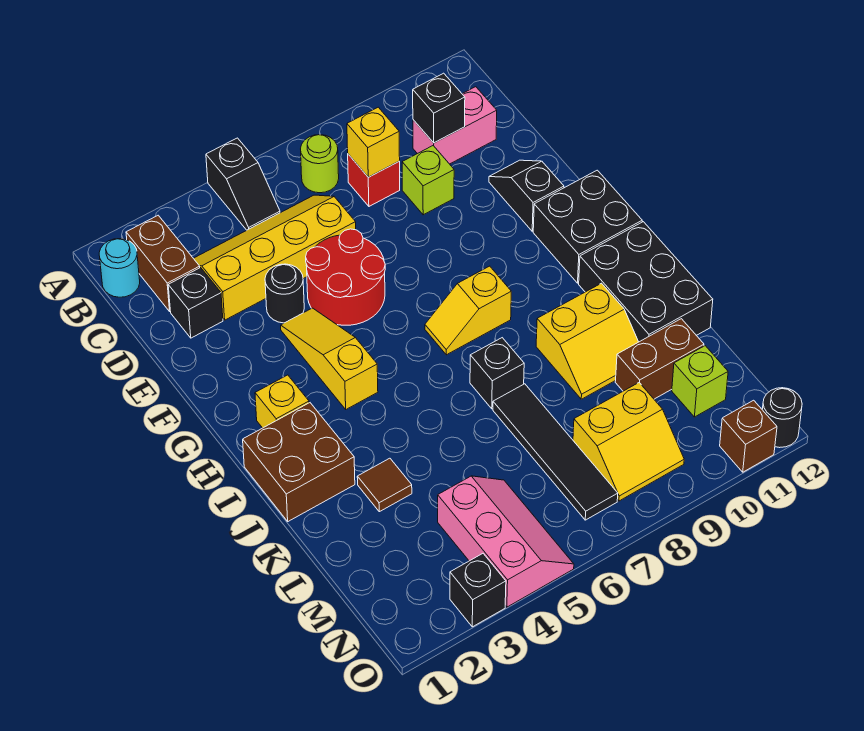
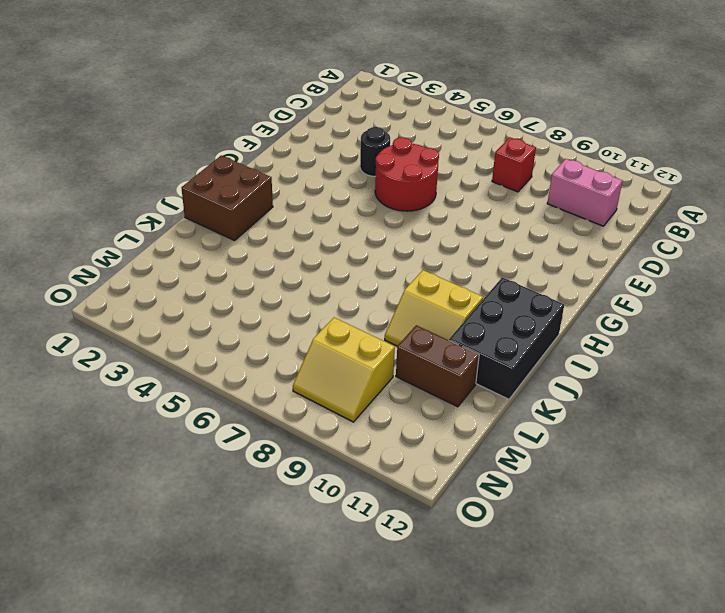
none -> black slope A5:B5 level 1 top A
none -> cyan round brick B1 level 1
none -> brown brick B2:C2 level 1
none -> lime round brick B7 level 1

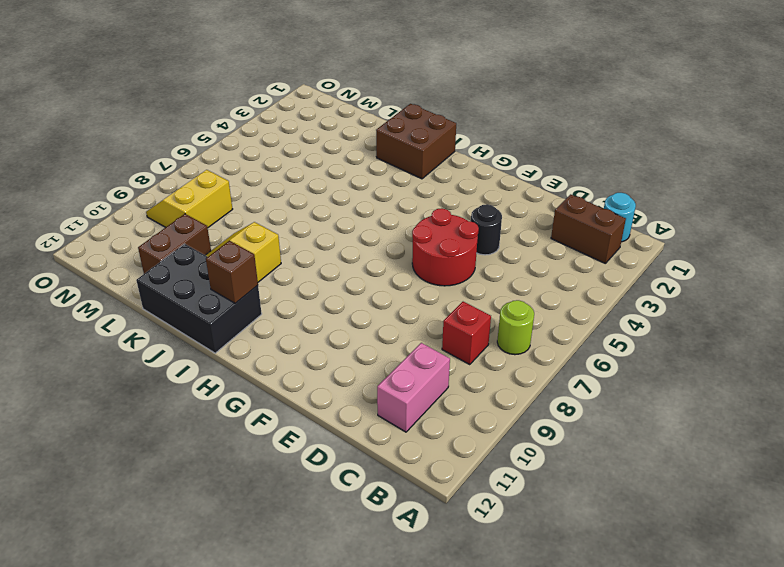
brown brick I11 level 2 -> brown brick O11 level 1
none -> black slope A5:B5 level 1 top A
none -> yellow slope C3:D6 level 1 top D
none -> black brick D2 level 1
none -> lime brick D9 level 1

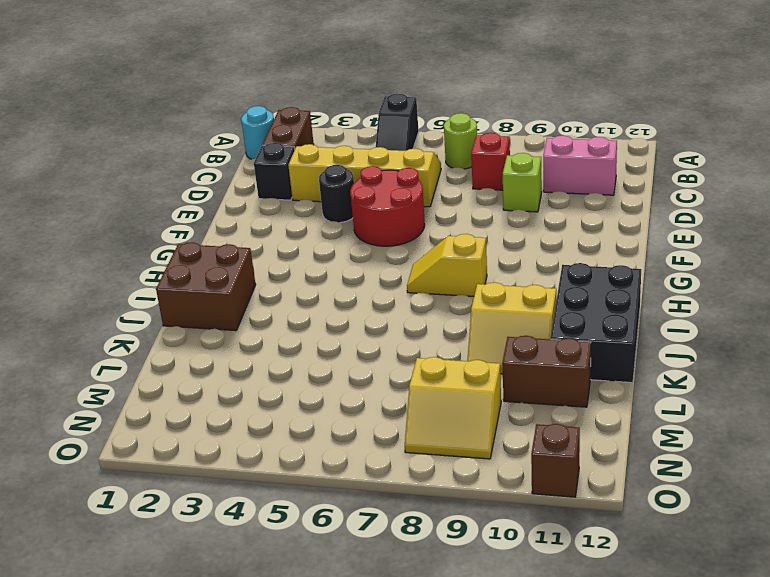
none -> black slope E11:F11 level 1 top F
none -> yellow slope F4:H4 level 1 top H
none -> black brick G11:H12 level 1
none -> yellow brick H2 level 1

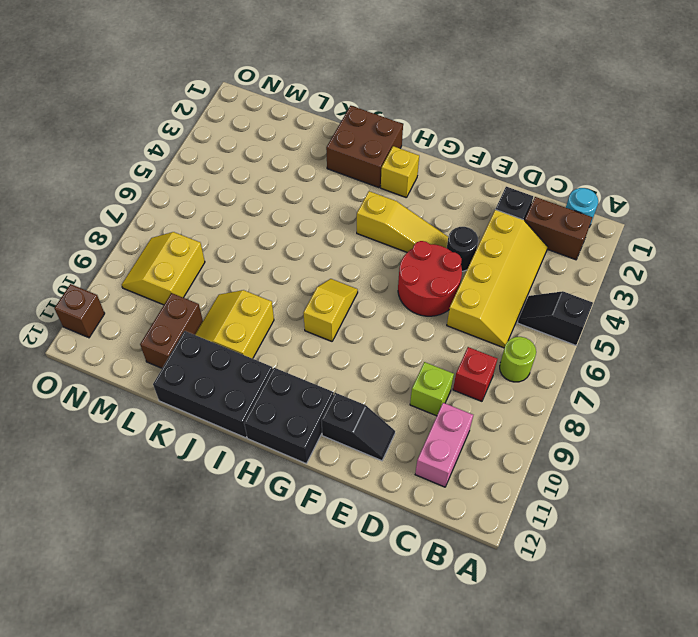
none -> black brick J7 level 1
none -> brown tile K3 level 1
none -> black tile K7:N7 level 1
none -> pink slope M4:O5 level 1 top 4

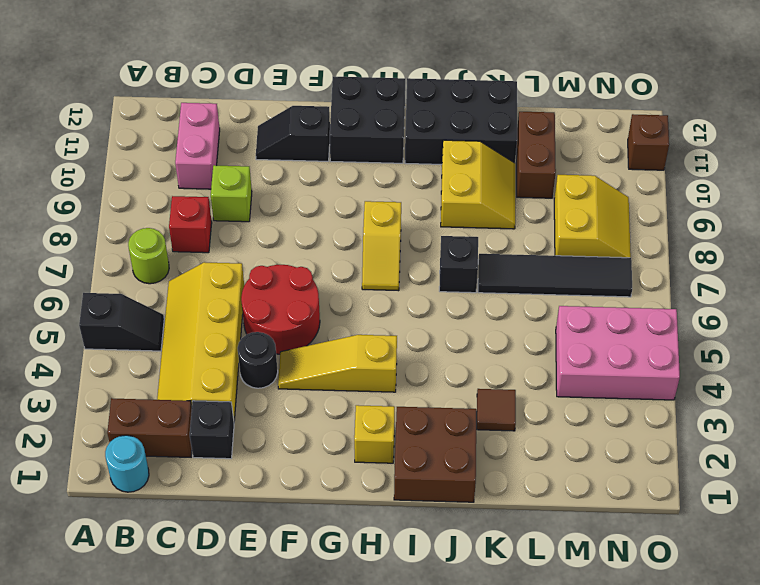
pink brick M4:O5 level 1 -> pink slope M4:O5 level 1 top 4
none -> lime brick M11 level 1
none -> black brick O3 level 1
none -> black round brick O12 level 1
none -> yellow brick C8 level 2

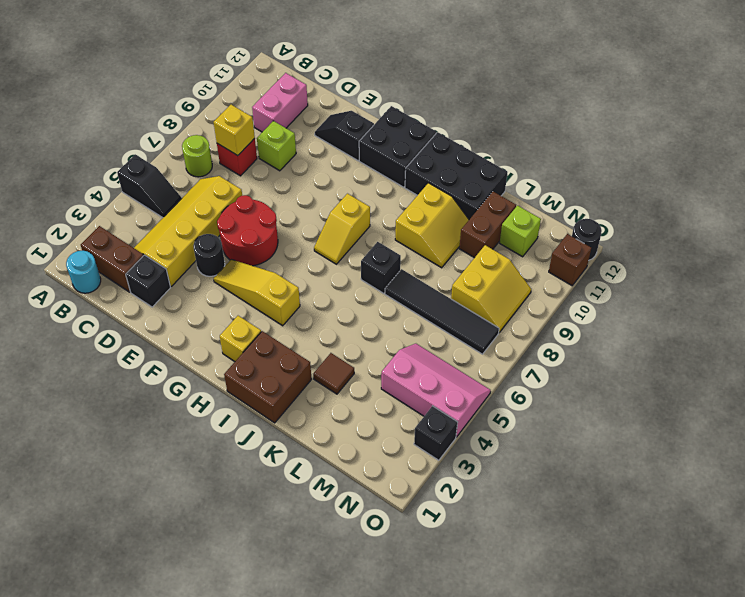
none -> black brick C10 level 2

